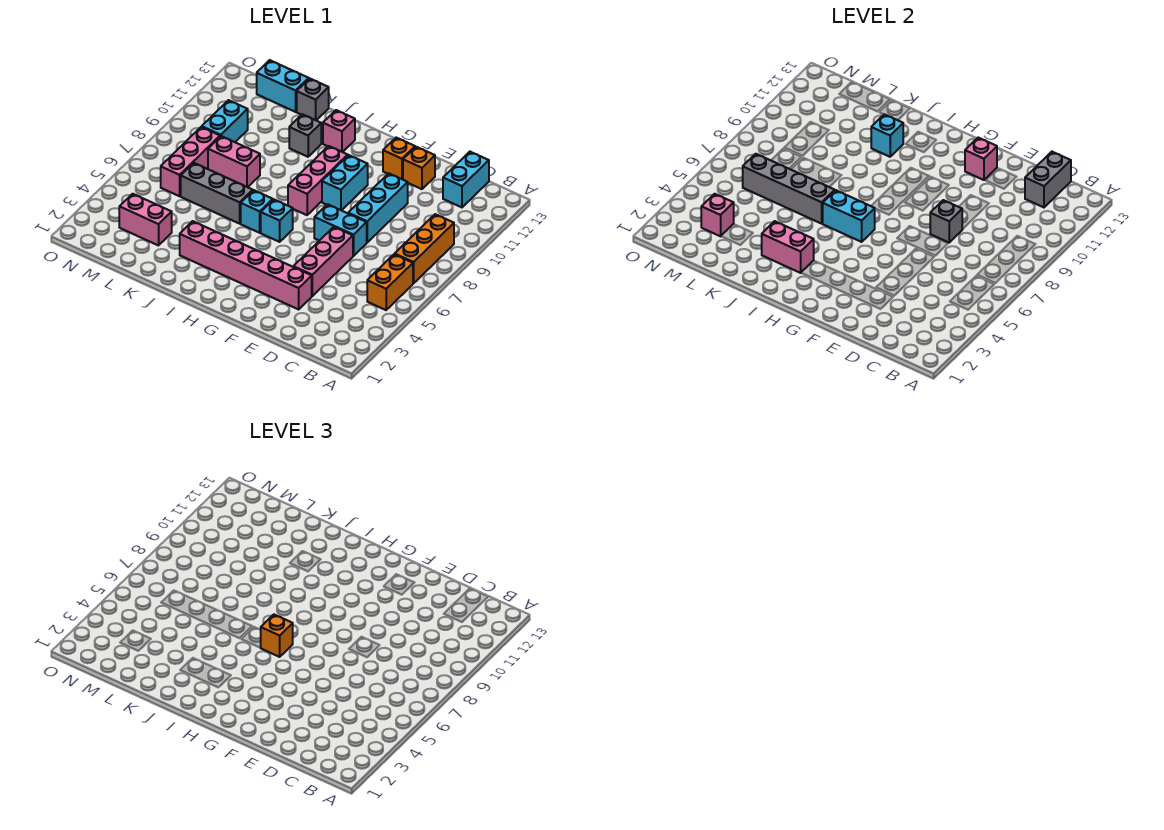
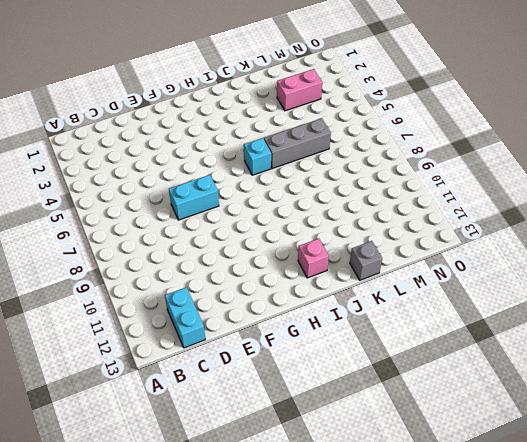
none -> orange brick B5:B6 level 1
none -> orange brick B7:B9 level 1
none -> pink brick E3:J3 level 1
none -> pink brick E4:E6 level 1

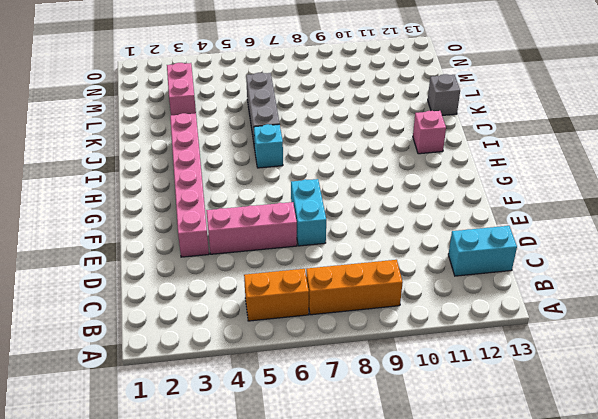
none -> cyan brick E8:E10 level 1
none -> orange brick E12 level 1
none -> orange brick F12 level 1
none -> cyan brick G9:G10 level 1

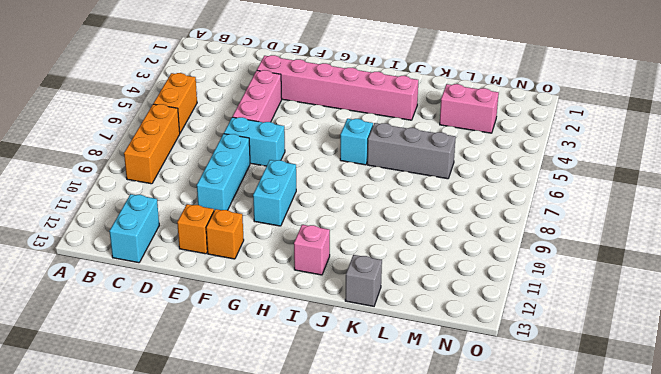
none -> cyan brick H6 level 1
none -> pink brick H8:H10 level 1
none -> grey brick J11 level 1
none -> pink brick K8:L8 level 1

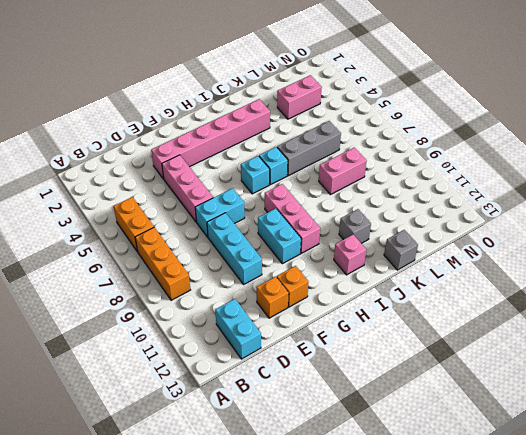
none -> cyan brick L13:M13 level 1
none -> pink brick M6:M8 level 1
none -> cyan brick M9:M10 level 1
none -> grey brick C12:C13 level 2

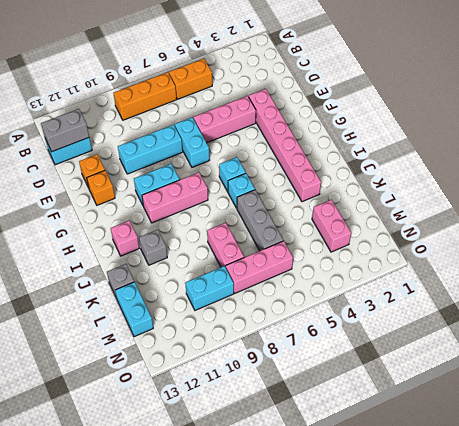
none -> grey brick E8 level 2
none -> pink brick F12 level 2
none -> cyan brick H6:I6 level 2
none -> pink brick I3:J3 level 2

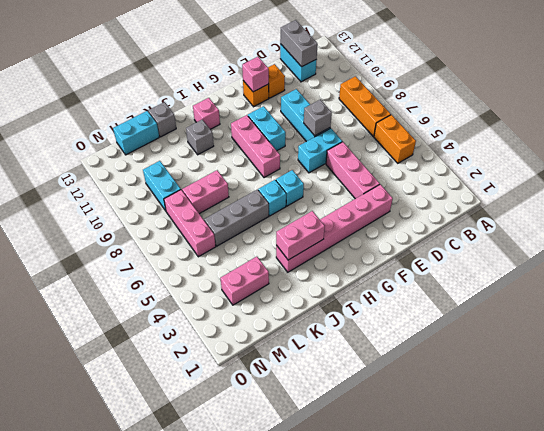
none -> cyan brick H6:I6 level 2
none -> grey brick J6:M6 level 2
none -> cyan brick J11 level 2
none -> pink brick M3 level 2

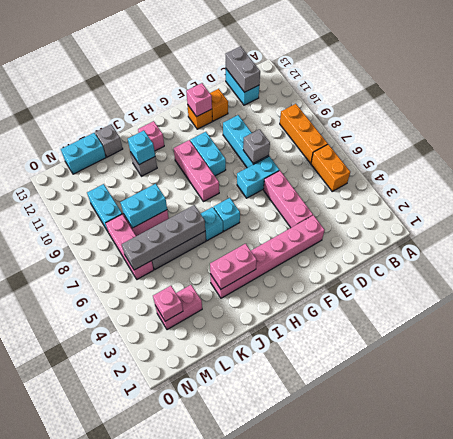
cyan brick K8:L8 level 2 -> cyan brick H6:I6 level 2
none -> orange brick H6 level 3

